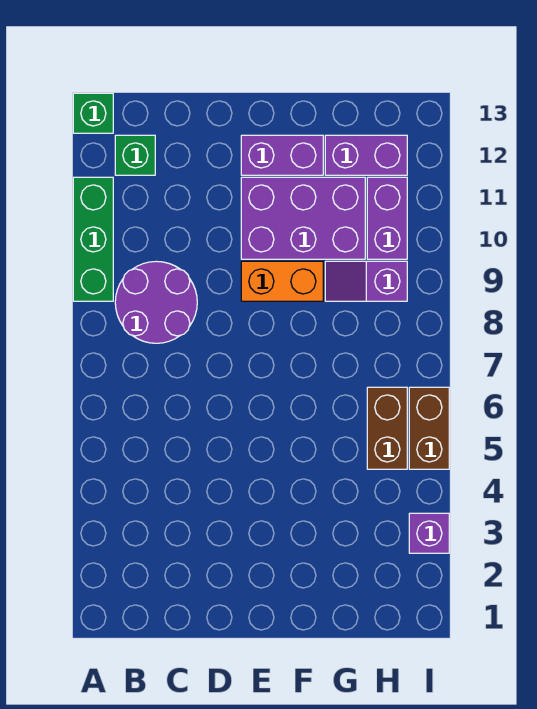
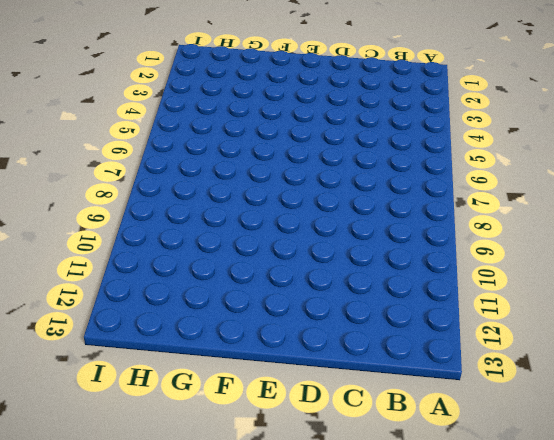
none -> green brick A9:A11 level 1
none -> green brick A13 level 1
none -> purple round brick B8:C9 level 1

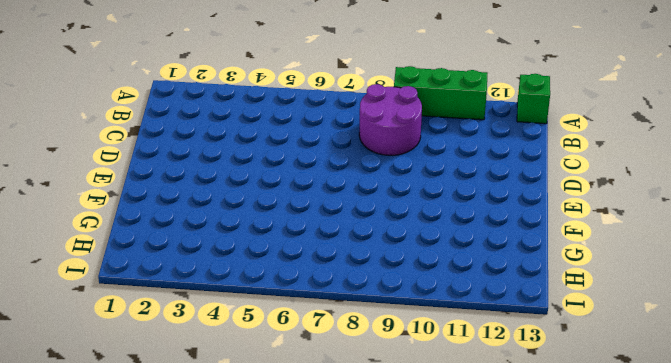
none -> green brick B12 level 1
none -> orange brick E9:F9 level 1
none -> purple brick E10:G11 level 1

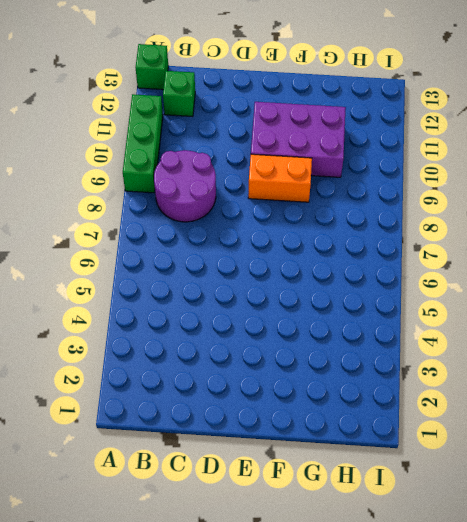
none -> purple brick E12:F12 level 1
none -> purple slope G9:H9 level 1 top H
none -> purple brick G12:H12 level 1

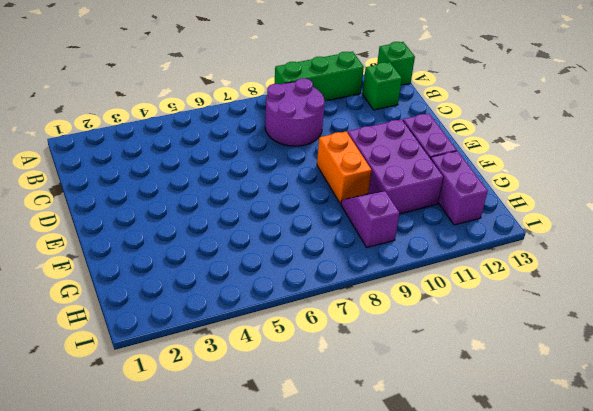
none -> brown brick H5:H6 level 1
none -> purple brick H10:H11 level 1
none -> purple brick I3 level 1

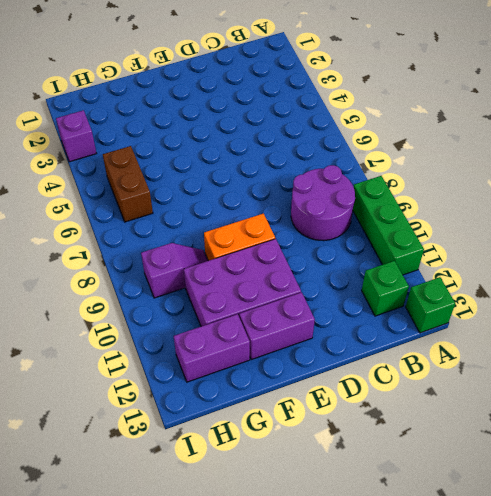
none -> purple brick H10:H11 level 1
none -> brown brick I5:I6 level 1

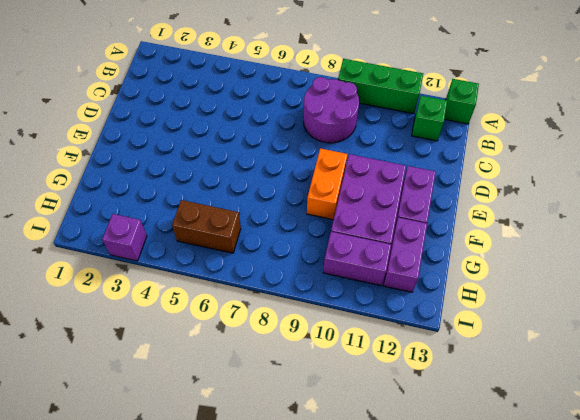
none -> purple slope G9:H9 level 1 top H
none -> brown brick I5:I6 level 1

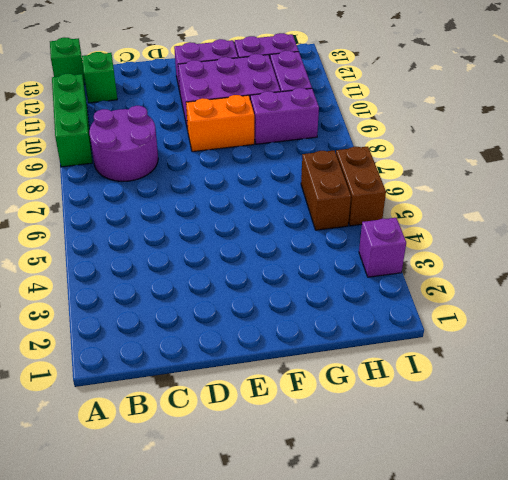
purple brick G9:H9 level 1 -> purple slope G9:H9 level 1 top H

